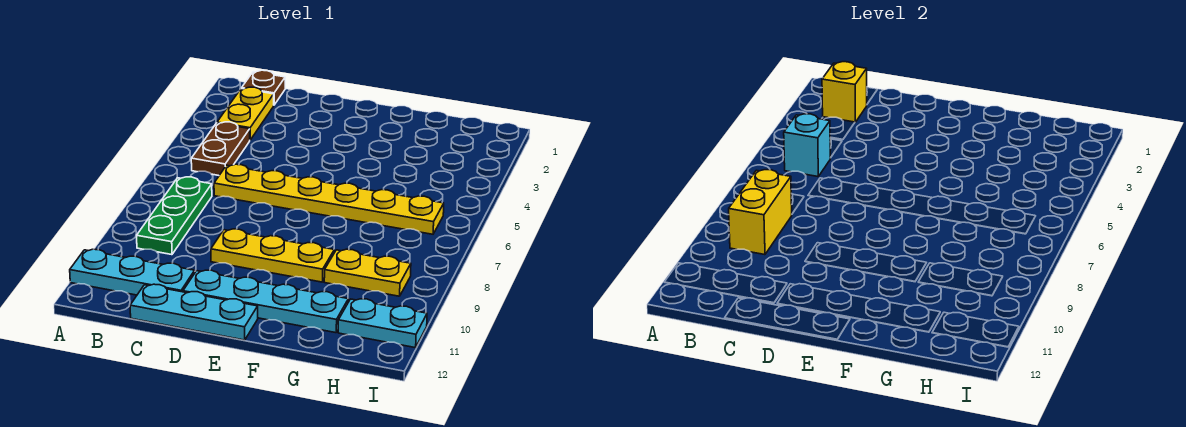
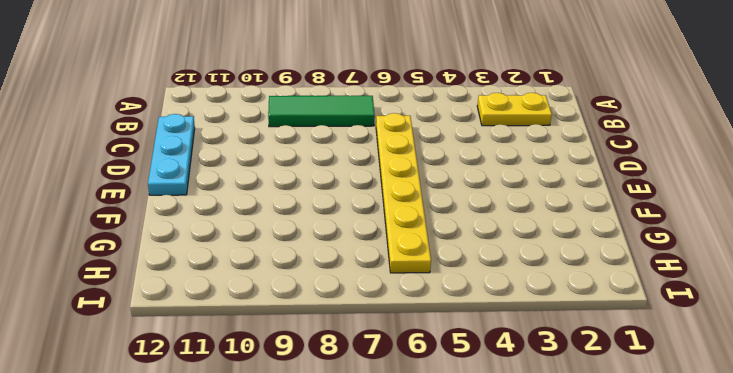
green tile B7:B9 level 1 -> green plate B7:B9 level 1
none -> cyan plate A11:C11 level 1
none -> brown plate B1 level 1
none -> brown plate B4:B5 level 1

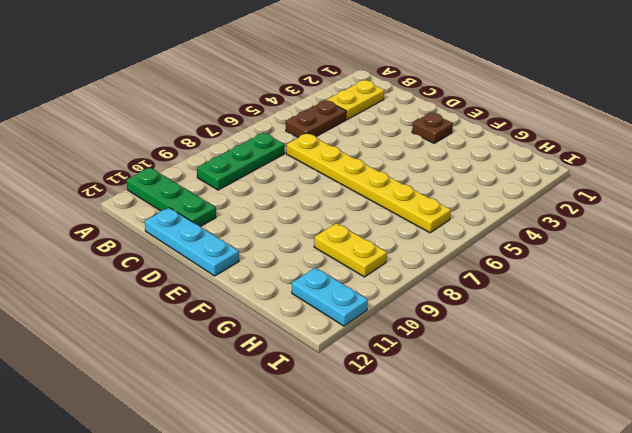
green plate A11:C11 level 1 -> cyan plate A11:C11 level 1
brown plate E2 level 1 -> brown plate B1 level 1
none -> yellow plate D9:F9 level 1
none -> cyan plate D11:G11 level 1
none -> yellow brick B2 level 2

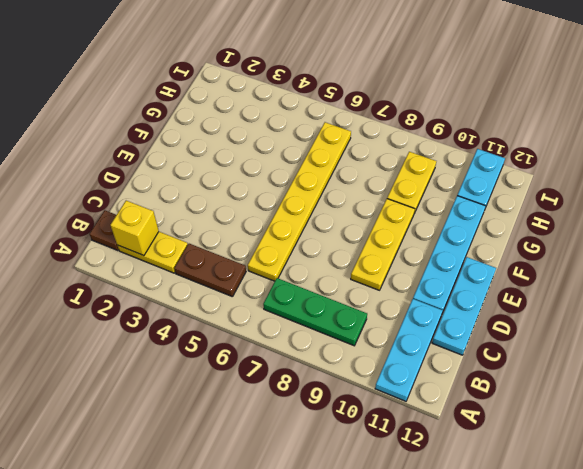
none -> cyan brick B5 level 2
none -> yellow brick B8:B9 level 2

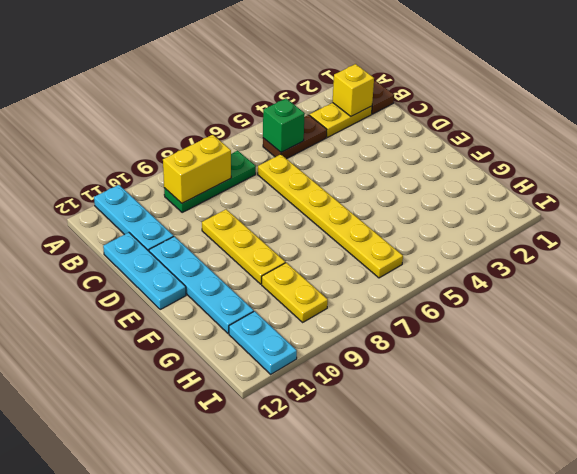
green brick B5 level 2 -> cyan brick B5 level 2

